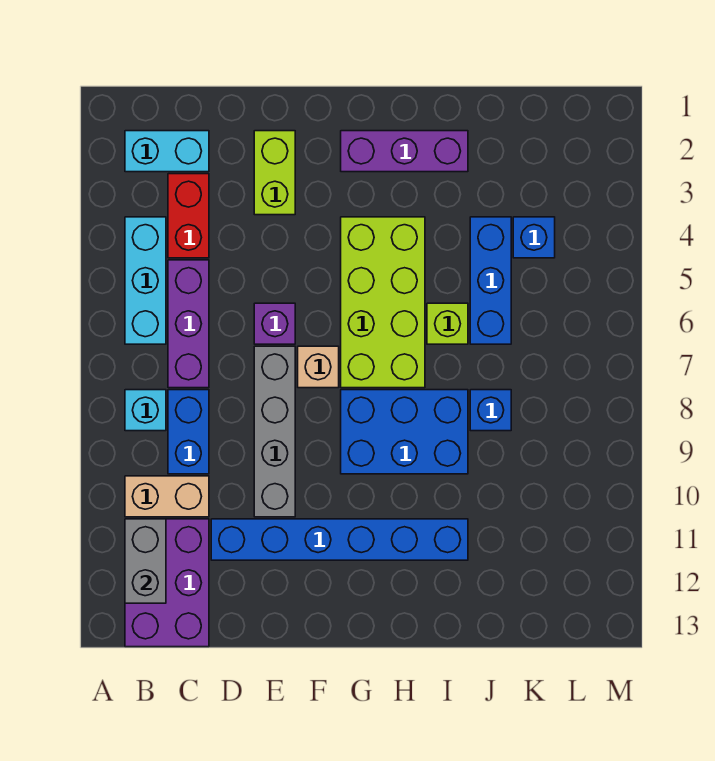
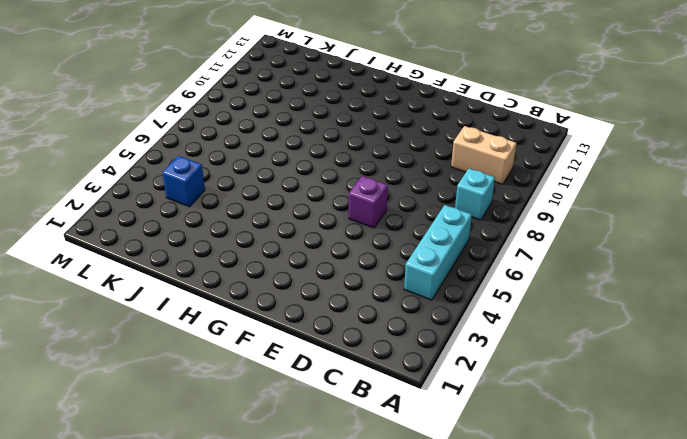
none -> cyan brick B2:C2 level 1
none -> purple brick B11:C13 level 1
none -> red brick C3:C4 level 1

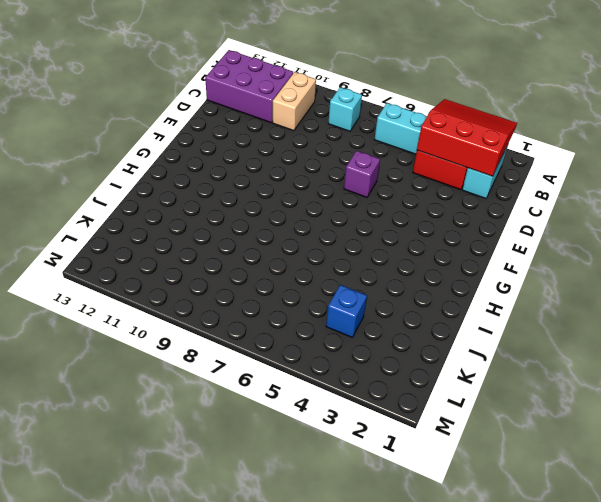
red slope A2:C4 level 2 top C -> none
none -> purple brick C5:C7 level 1
none -> blue brick C8:C9 level 1
none -> blue brick D11:I11 level 1

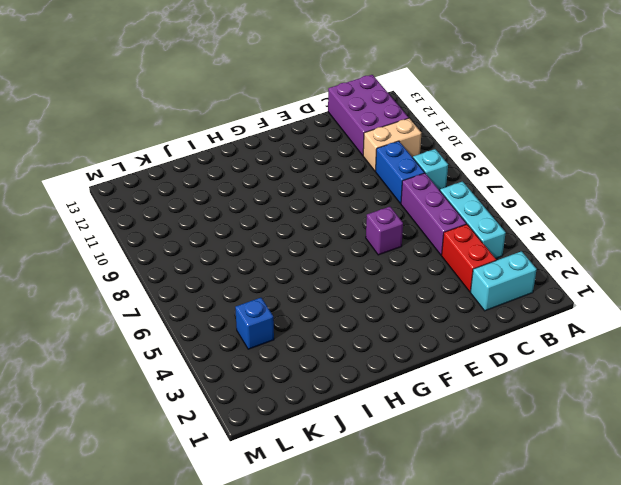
none -> blue brick D11:I11 level 1
none -> lime brick E2:E3 level 1
none -> grey brick E7:E10 level 1

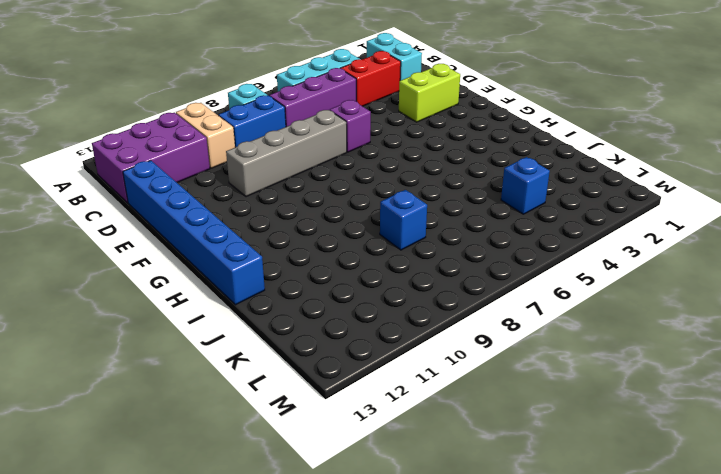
blue brick D13:I13 level 1 -> blue brick D11:I11 level 1
none -> tan brick F7 level 1
none -> purple brick G2:I2 level 1
none -> lime brick G4:H7 level 1

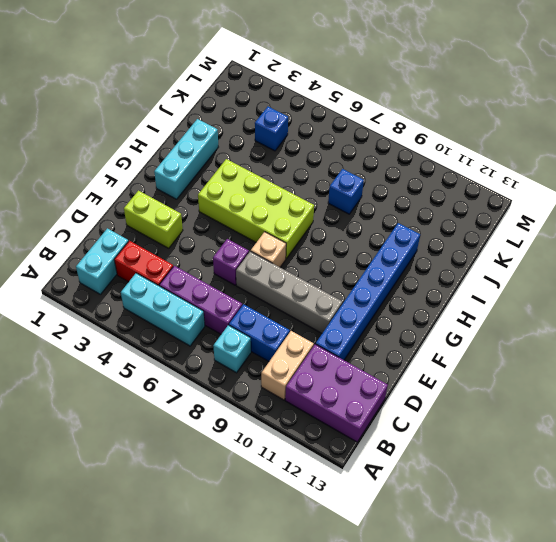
cyan brick G2:I2 level 1 -> purple brick G2:I2 level 1
none -> blue brick G8:I9 level 1
none -> lime brick I6 level 1
none -> blue brick J4:J6 level 1

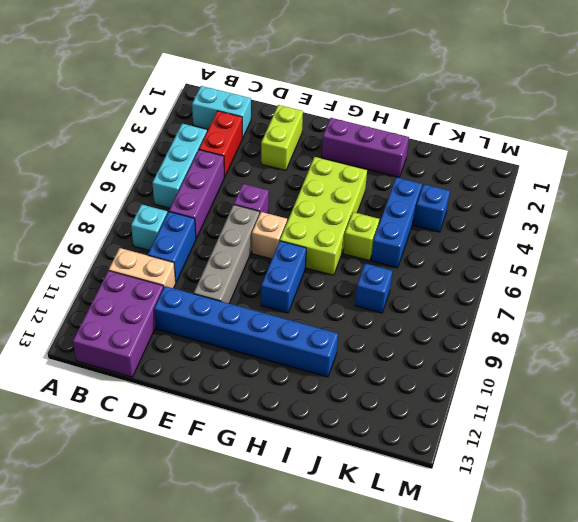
blue brick G8:G9 level 1 -> blue brick G8:I9 level 1
none -> grey brick B11:B12 level 2

